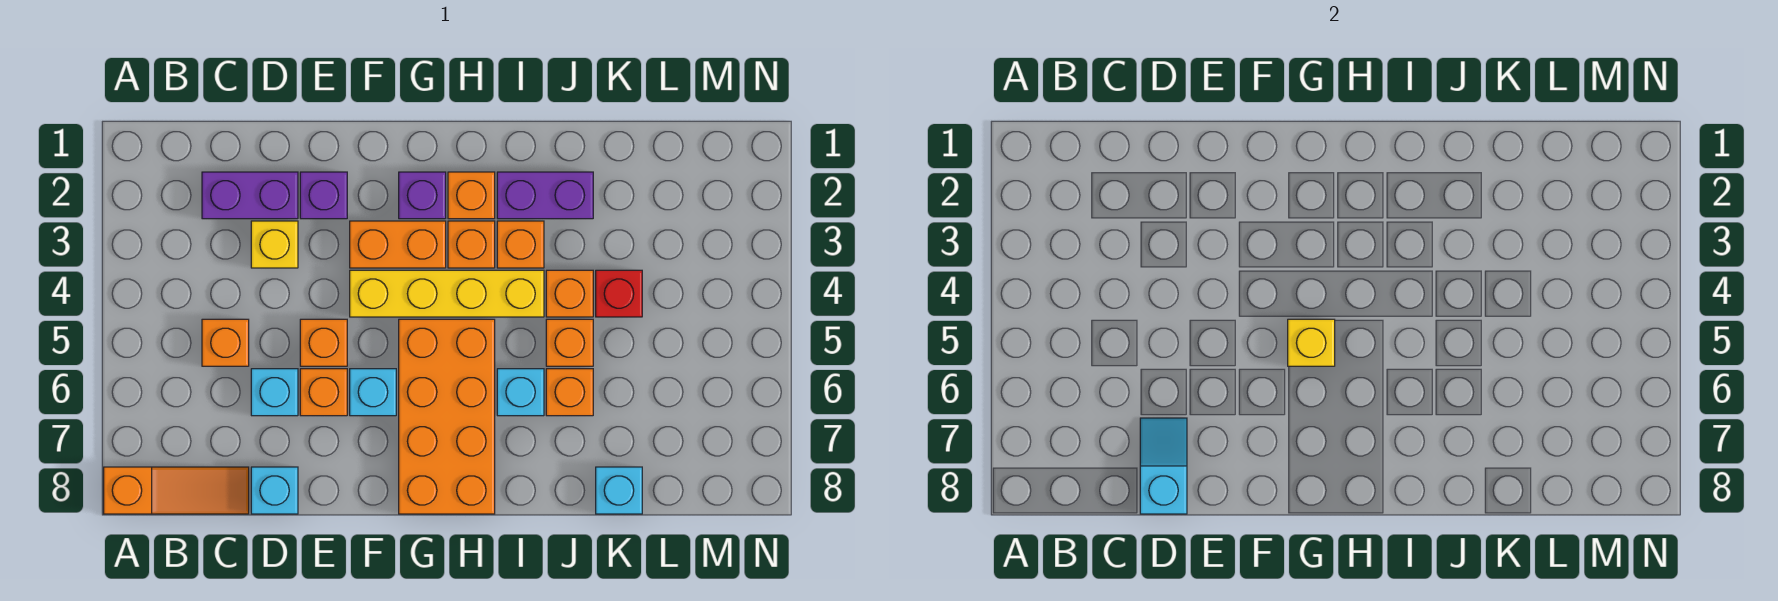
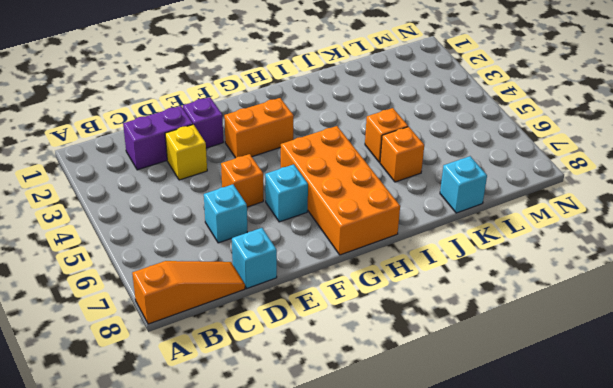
none -> orange brick C5 level 1
none -> orange brick E6 level 1
none -> yellow brick F4:I4 level 1

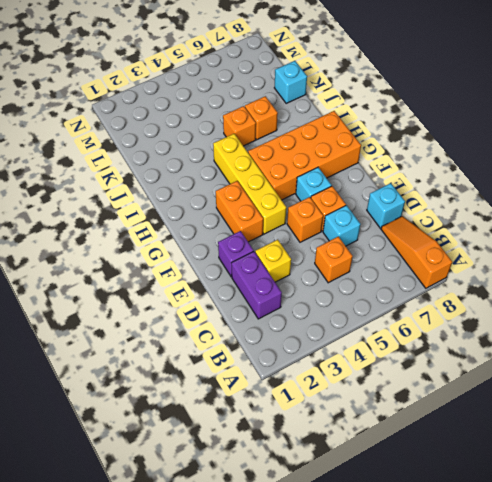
none -> purple brick G2 level 1
none -> orange brick H2 level 1
none -> orange brick H3 level 1

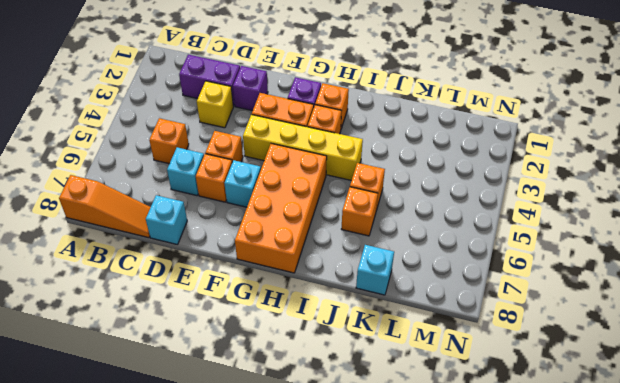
none -> purple brick I2:J2 level 1
none -> orange brick I3 level 1
none -> cyan brick I6 level 1

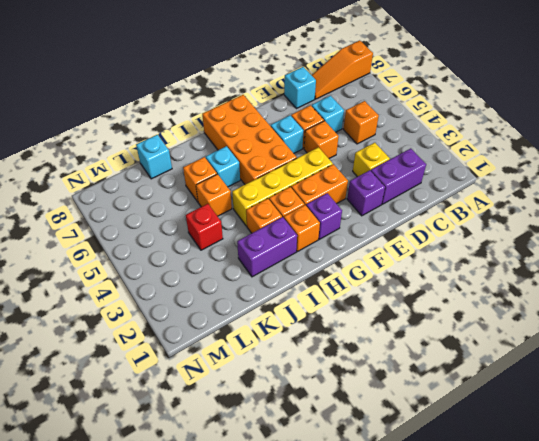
none -> orange brick J4 level 1
none -> cyan slope D7:D8 level 2 top 8
none -> yellow brick G5 level 2

